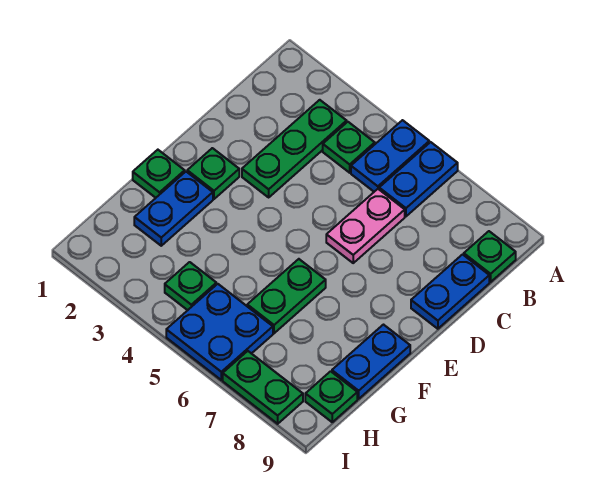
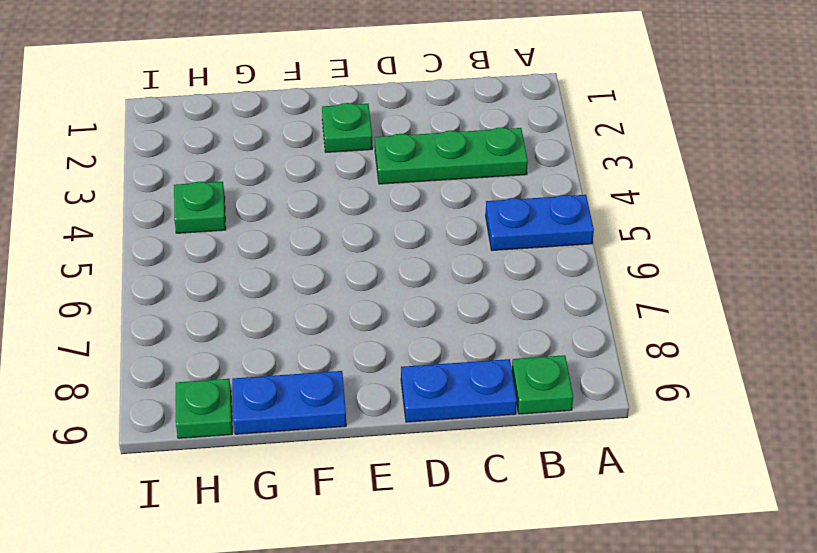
none -> blue plate A6:B6 level 1
none -> green plate B4 level 1
none -> pink plate C6:D6 level 1

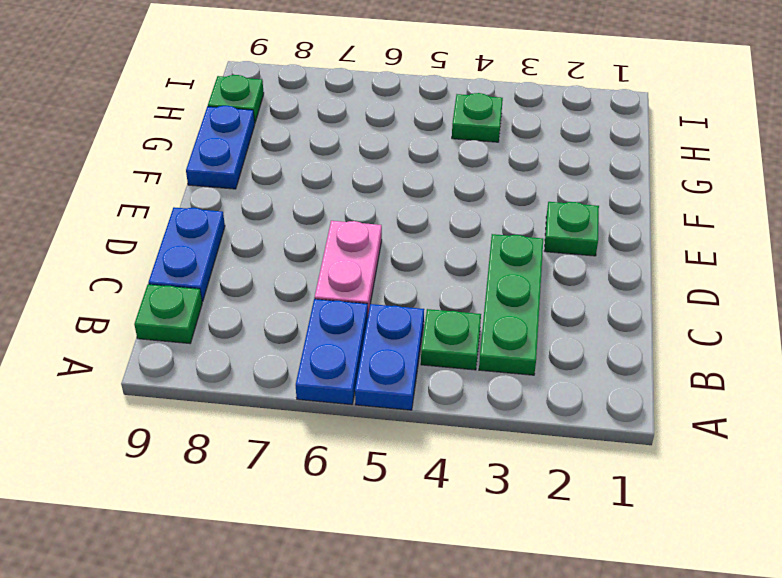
none -> green plate F1 level 1
none -> blue plate F2:G2 level 1
none -> green plate F6:G6 level 1

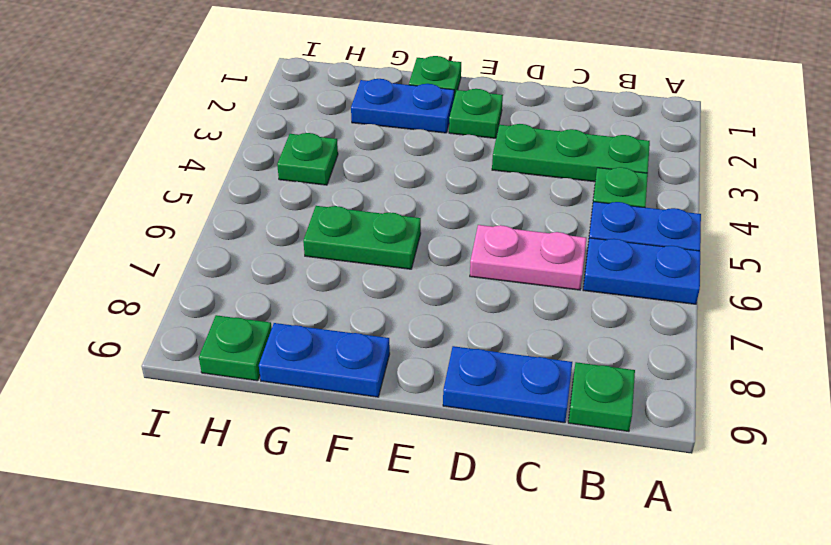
none -> blue plate H5:I6 level 1
none -> green plate I7:I8 level 1

